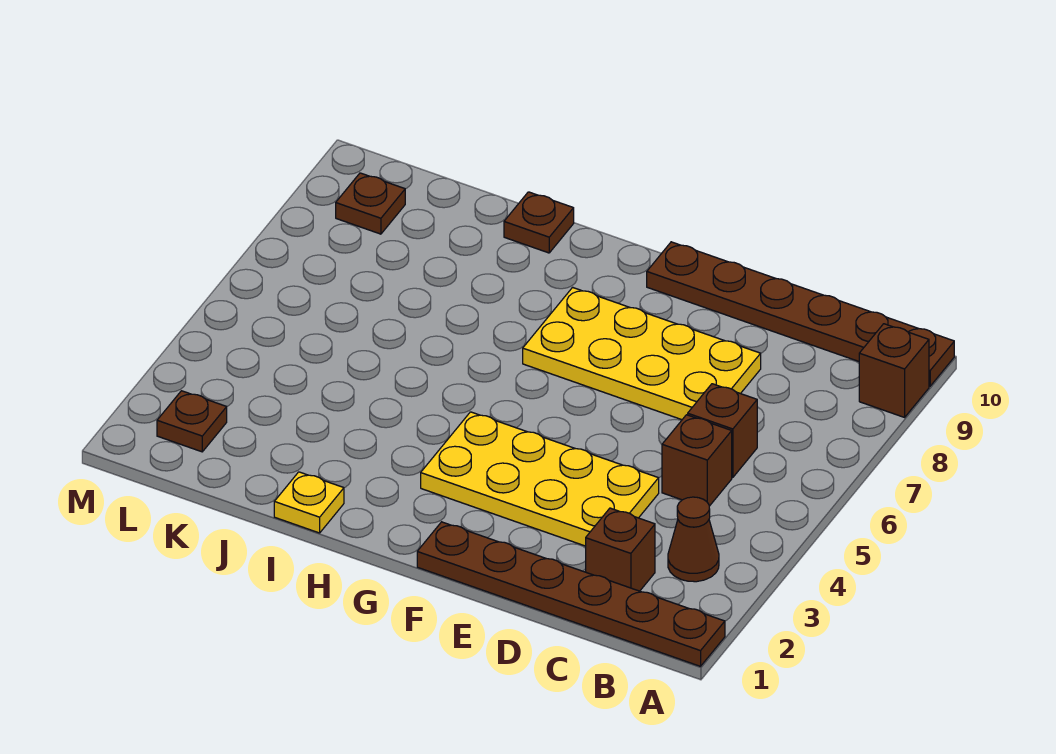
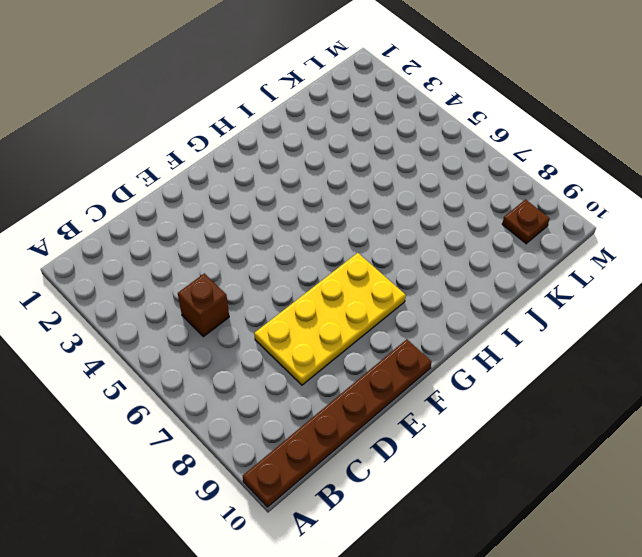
none -> brown plate A1:F1 level 1
none -> brown brick A9 level 1
none -> brown cone B3 level 1

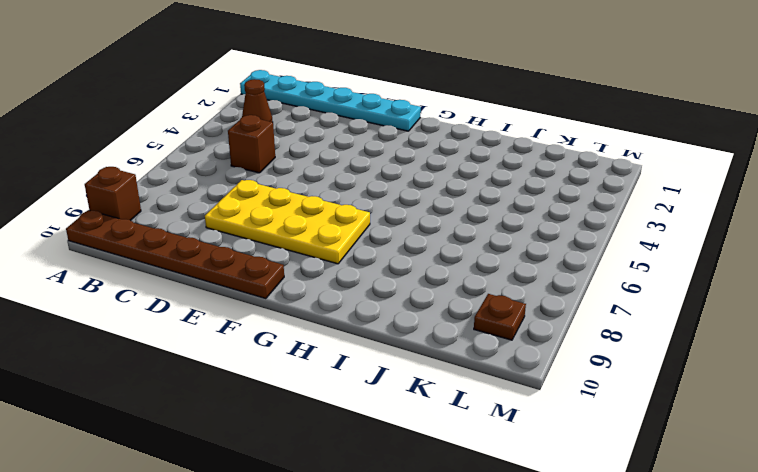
cyan plate A1:F1 level 1 -> brown plate A1:F1 level 1
none -> brown brick C2 level 1
none -> brown brick C6 level 1
none -> yellow plate D3:G4 level 1

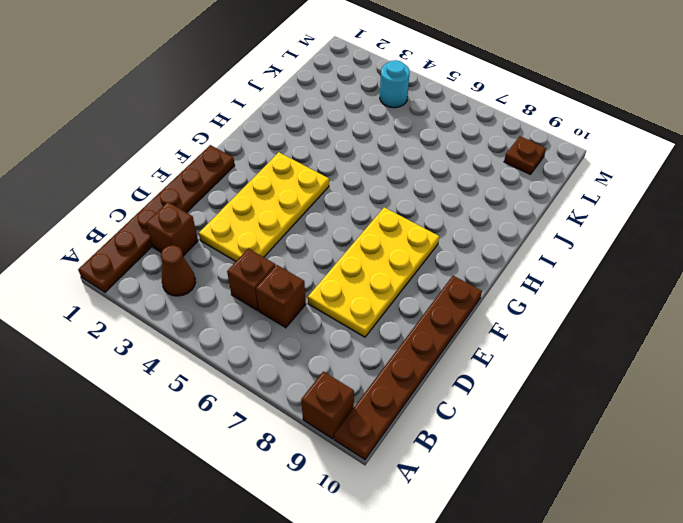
cyan round brick L4 level 1 -> none
none -> yellow plate I1 level 1
none -> brown plate I10 level 1
none -> brown plate L2 level 1

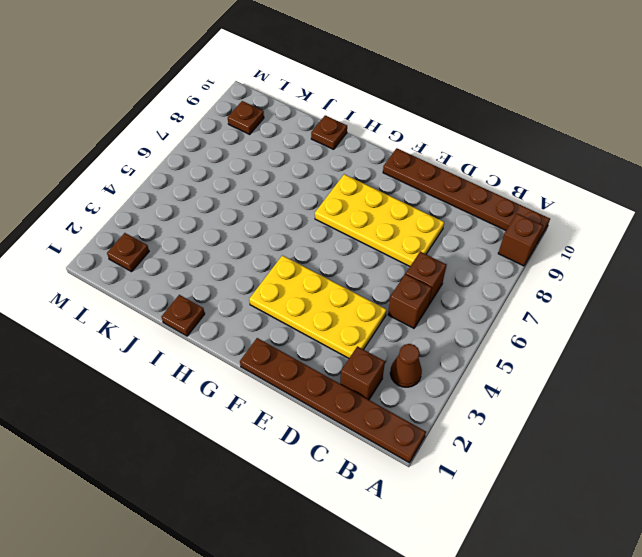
brown plate I1 level 1 -> yellow plate I1 level 1

